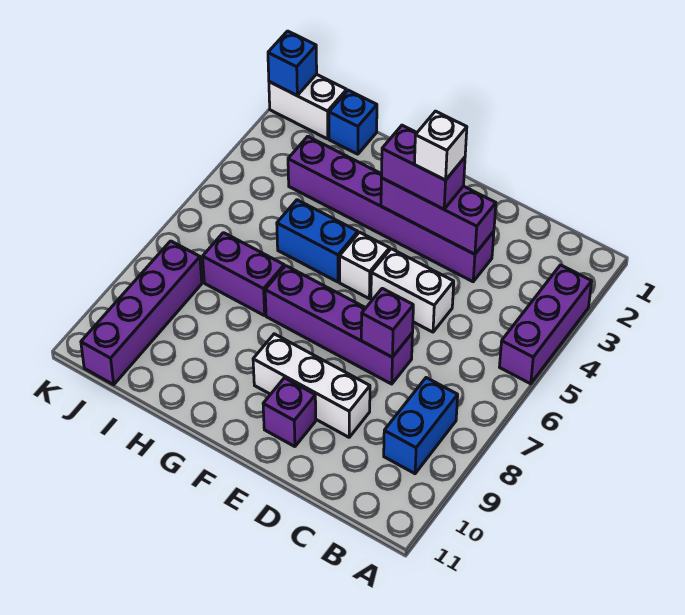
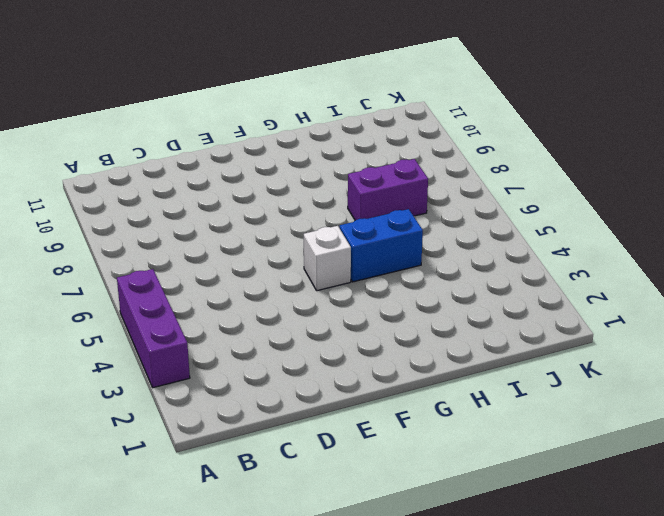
none -> blue brick B8:B9 level 1
none -> purple brick D3:I3 level 1
none -> white brick D5:E5 level 1

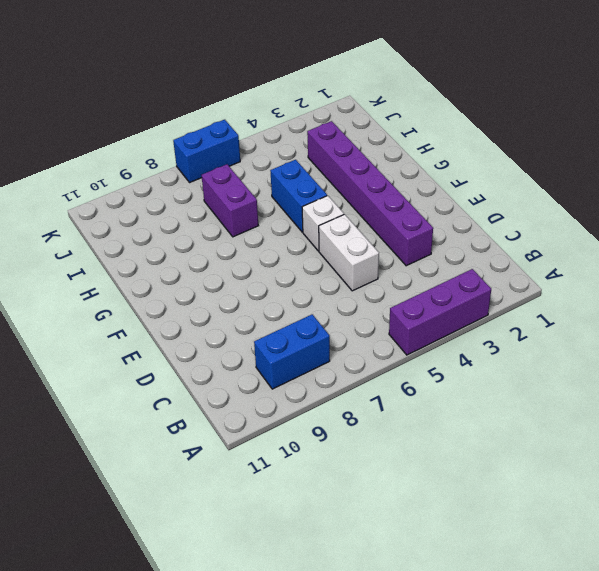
blue brick K6:K7 level 1 -> none
none -> purple brick D7:G7 level 1
none -> white brick D9:F9 level 1
none -> purple brick E10 level 1

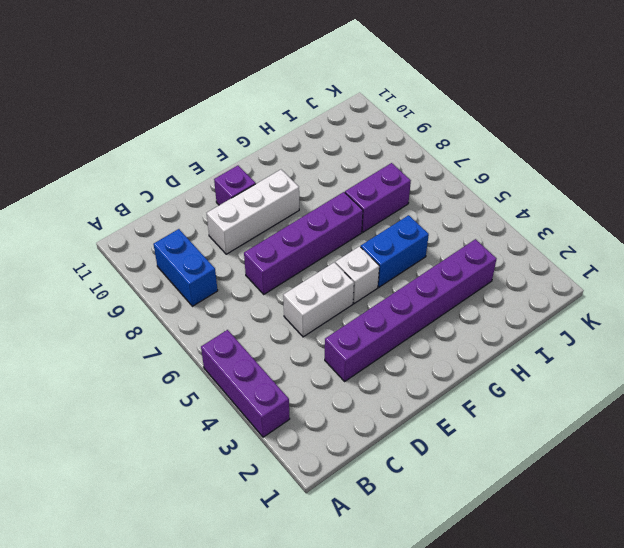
none -> blue brick I1 level 1
none -> white brick J1:K1 level 1
none -> purple brick J8:J11 level 1

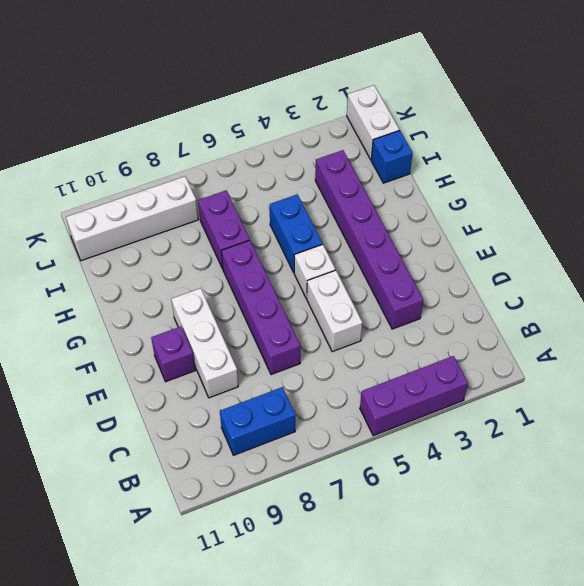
white brick J8:J11 level 1 -> purple brick J8:J11 level 1
none -> purple brick D3:F3 level 2
none -> purple brick D7 level 2
none -> blue brick K1 level 2

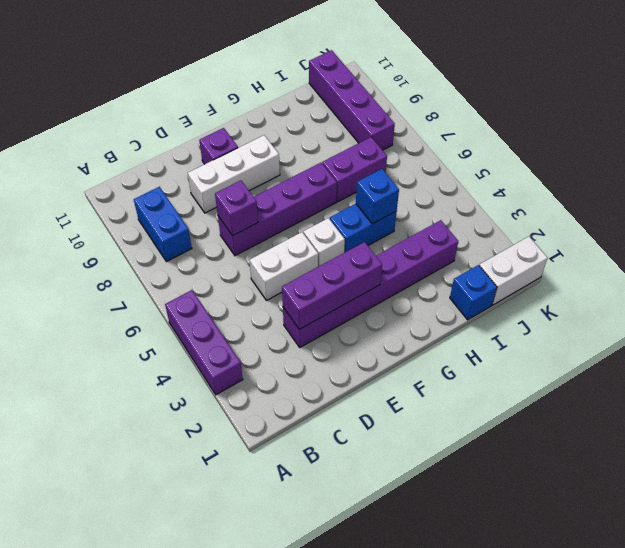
blue brick H5 level 2 -> blue brick K1 level 2
none -> purple brick E3:F3 level 3
none -> white brick E3 level 4

